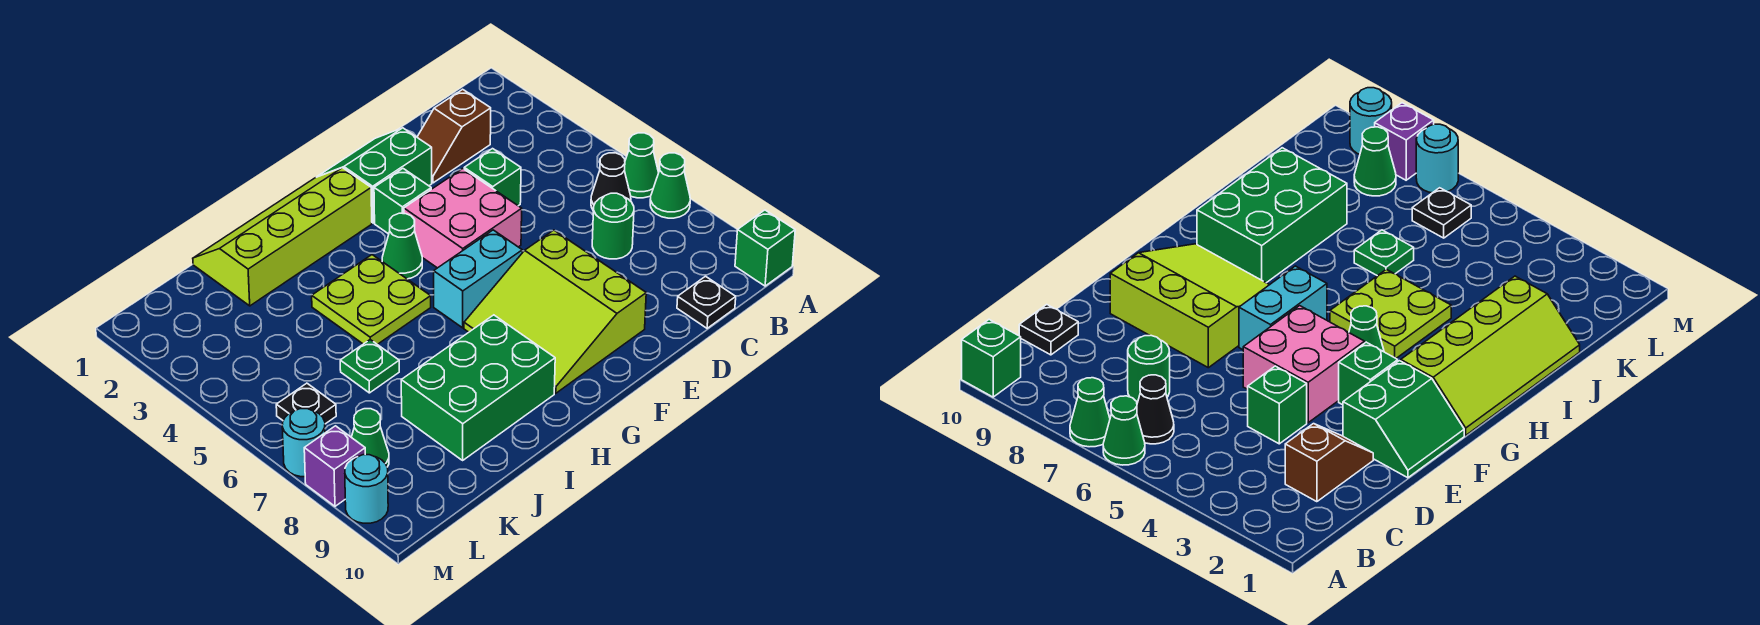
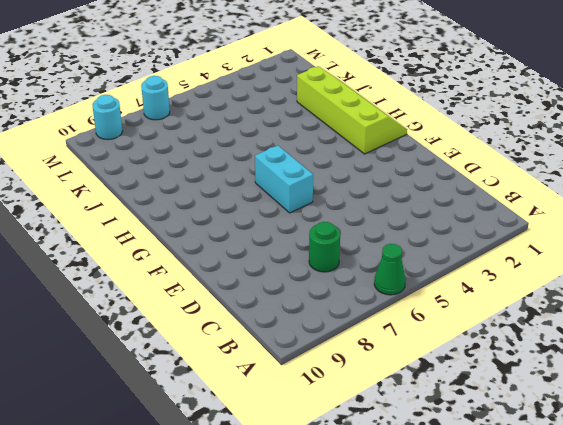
none -> green cone A7 level 1
none -> green brick A10 level 1
none -> black cone B6 level 1

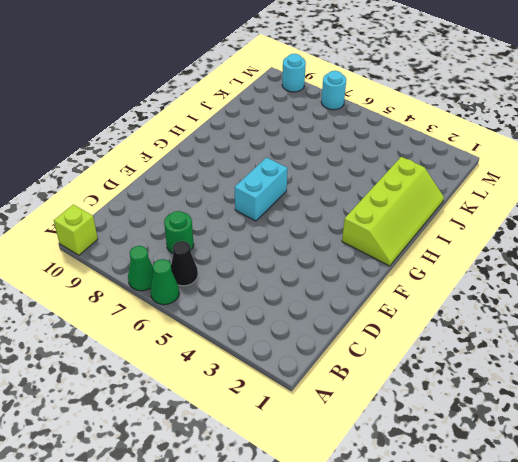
lime brick A10 level 1 -> green brick A10 level 1
none -> brown slope C2:D2 level 1 top C
none -> black plate C10 level 1
none -> green brick D4 level 1

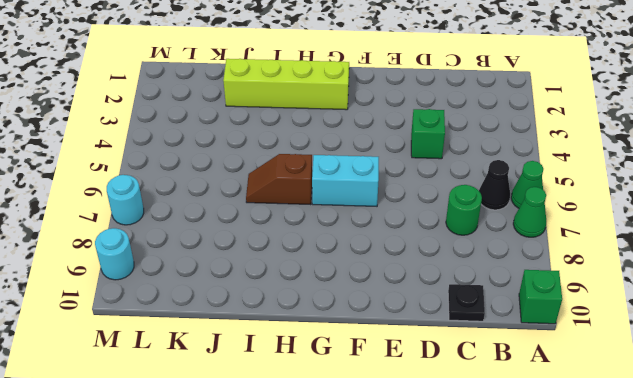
brown slope H6:I6 level 1 top H -> brown slope C2:D2 level 1 top C
none -> green slope E1:F2 level 1 top 2
none -> pink brick E4:F5 level 1
none -> lime slope E7:G9 level 1 top E

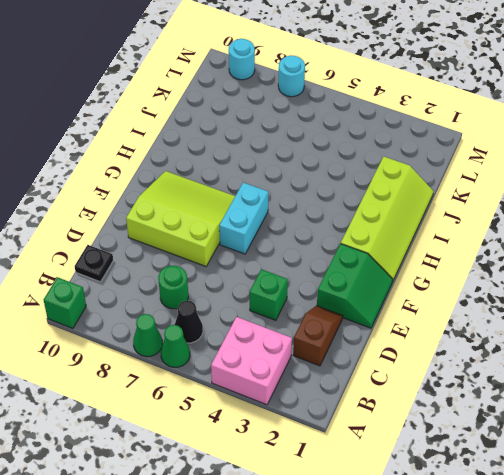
pink brick A3:B4 level 1 -> pink brick E4:F5 level 1
none -> green brick F3 level 1
none -> green cone G4 level 1
none -> lime plate H4:I5 level 1

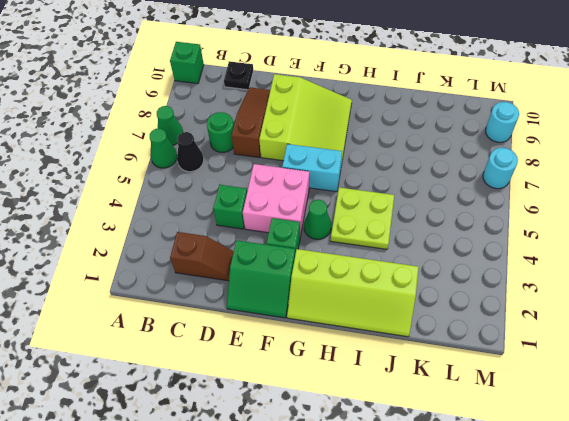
brown slope D7:D9 level 1 top 7 -> none
none -> green brick H8:J9 level 1
none -> green plate J6 level 1
none -> black plate L6 level 1

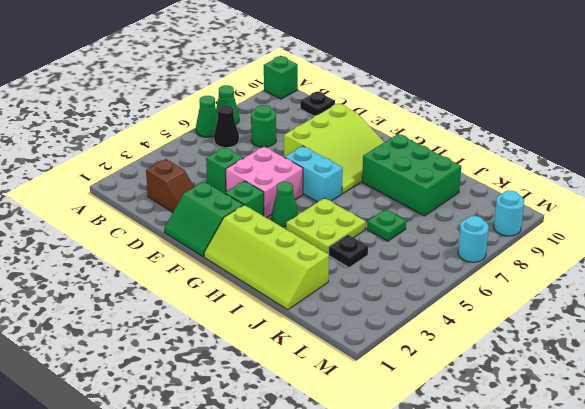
black plate J4 level 1 -> black plate L6 level 1
none -> green cone L8 level 1
none -> purple brick M8 level 1

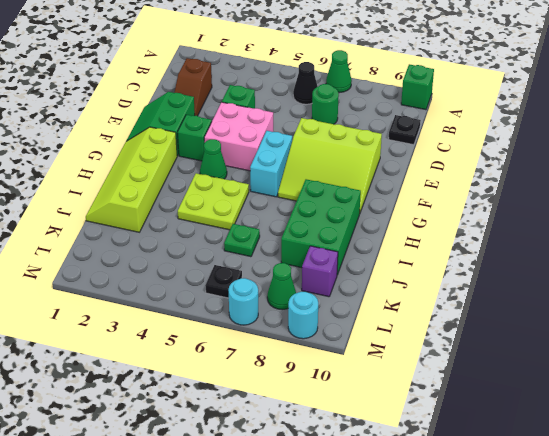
purple brick K9 level 1 -> purple brick M8 level 1
none -> green cone A6 level 1

